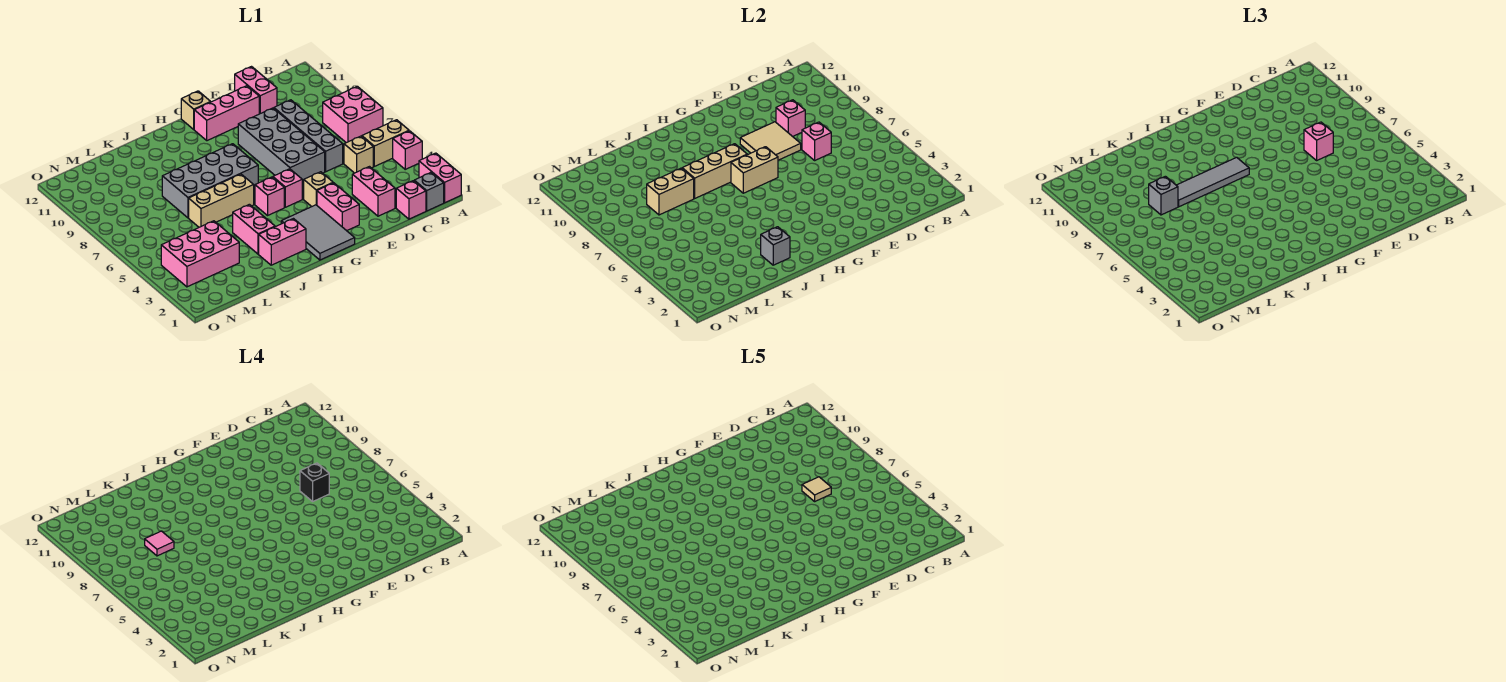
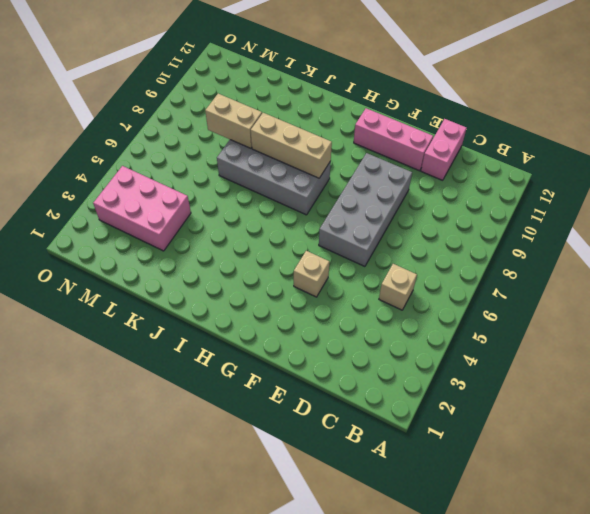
none -> pink brick A1:A2 level 1
none -> pink brick A4 level 1
none -> tan brick A5:B5 level 1
none -> pink brick A7:B8 level 1

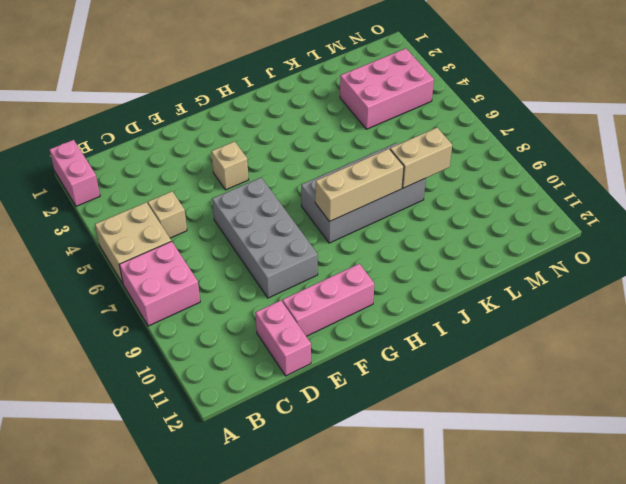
tan brick A5:B6 level 1 -> tan brick A5:B5 level 1
none -> pink brick A4 level 1
none -> grey brick B1 level 1
none -> pink brick C1 level 1
none -> pink brick D2:D3 level 1

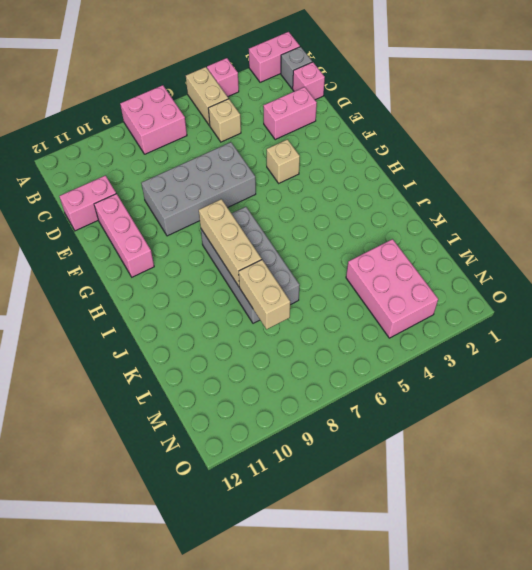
none -> grey brick D6:D9 level 1
none -> pink brick F2:F3 level 1
none -> grey tile G1:H3 level 1
none -> pink brick G5 level 1

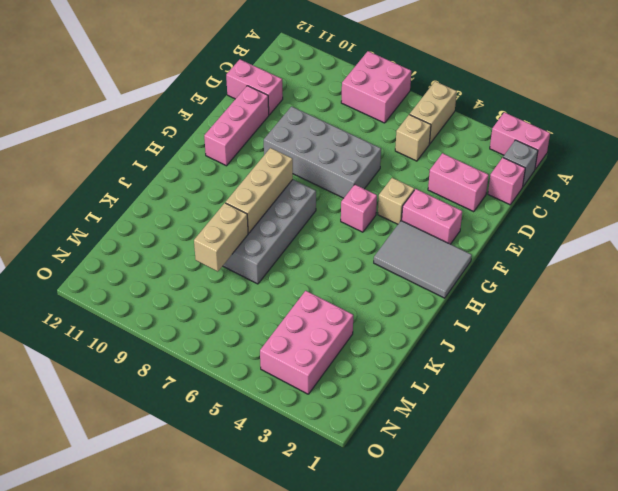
none -> pink brick A4 level 1
none -> grey brick D6:D9 level 1
none -> tan brick G12 level 1
none -> pink brick H5 level 1

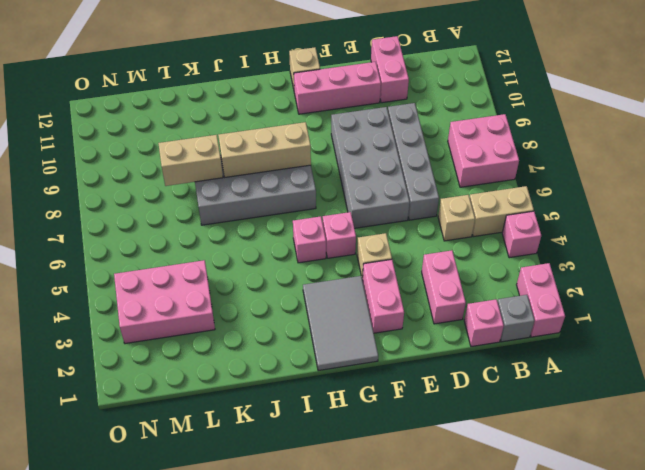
none -> pink brick I2:J2 level 1
none -> tan brick I6:K6 level 1
none -> pink brick J3:J4 level 1
none -> pink brick D7 level 2

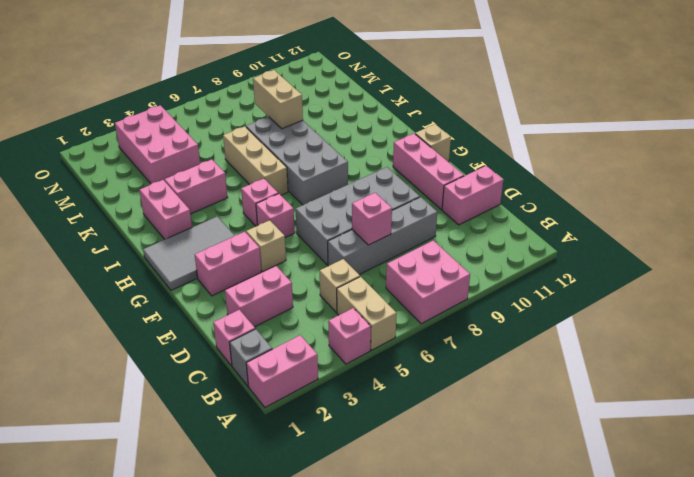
none -> pink brick D9 level 2
none -> tan tile E8:F9 level 2
none -> tan brick G7:H7 level 2
none -> tan brick H8:J8 level 2

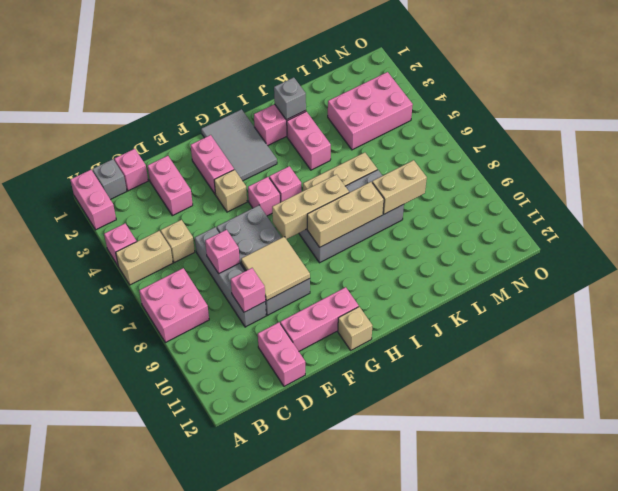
tan brick G7:I7 level 2 -> tan brick G7:H7 level 2
none -> pink brick D7 level 3
none -> grey tile H8:K8 level 3
none -> grey brick L8 level 3
none -> black brick D7 level 4

